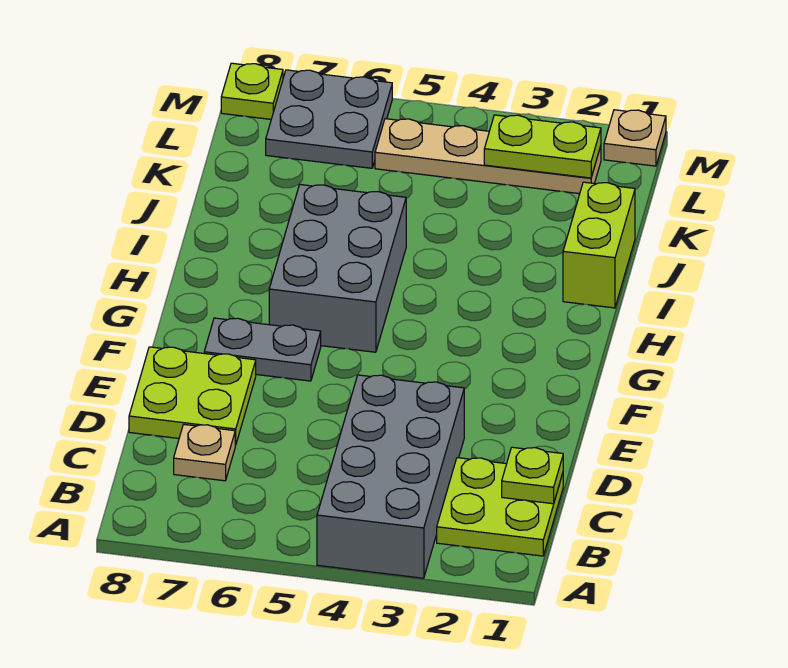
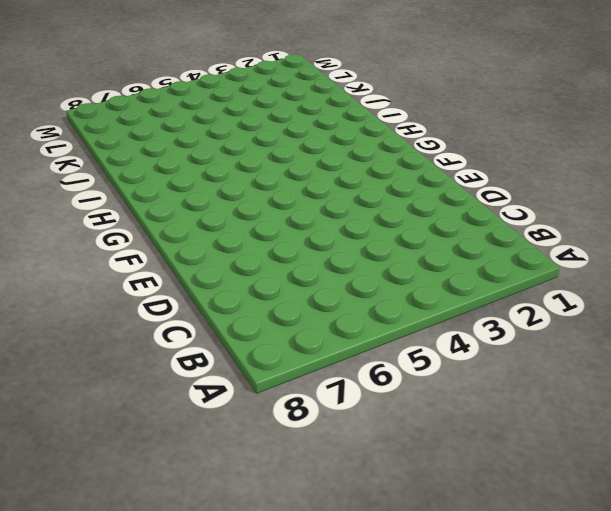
none -> grey brick A3:D4 level 1
none -> lime plate B1:C2 level 1
none -> tan plate C7 level 1

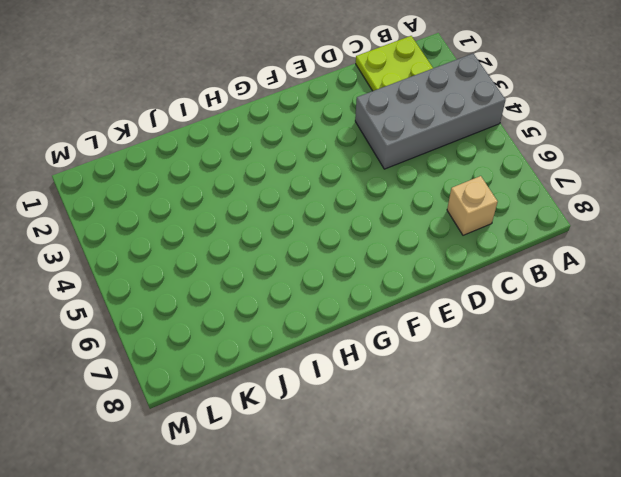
tan brick C7 level 1 -> tan plate C7 level 1
none -> lime plate D7:E8 level 1
none -> grey plate F6:F7 level 1
none -> grey brick G5:I6 level 1

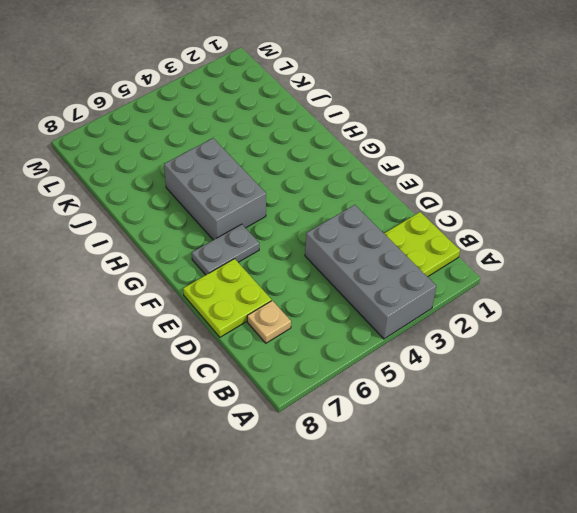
none -> lime brick I1:J1 level 1
none -> tan plate L2:L5 level 1
none -> grey plate L6:M7 level 1

